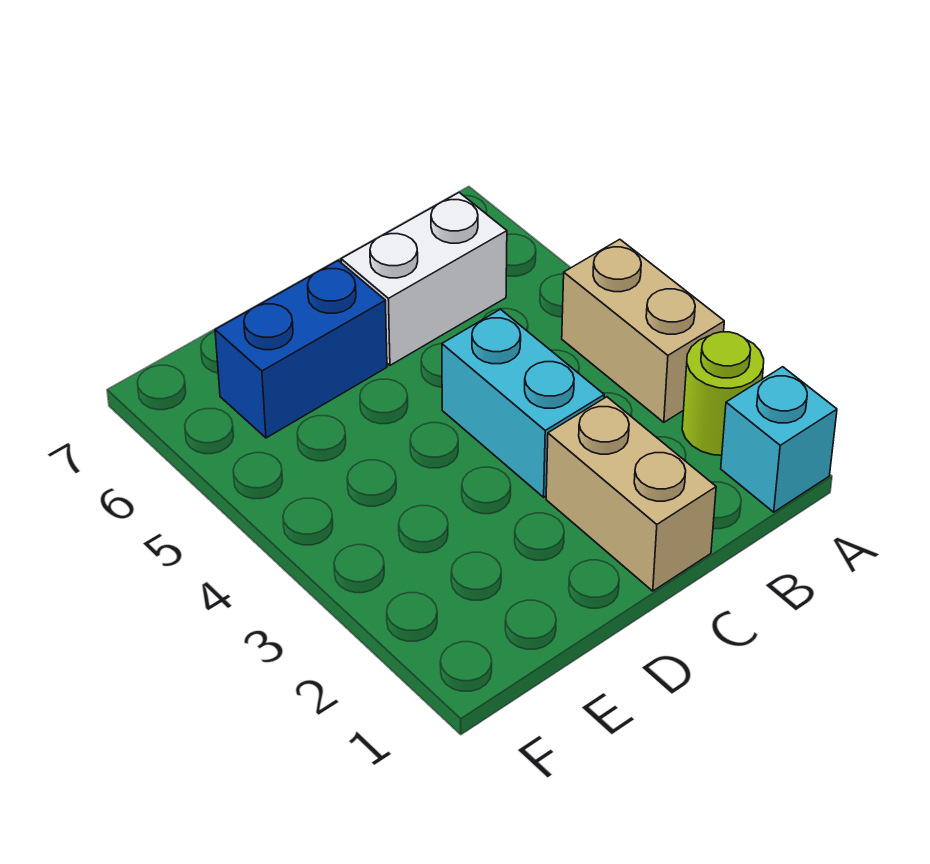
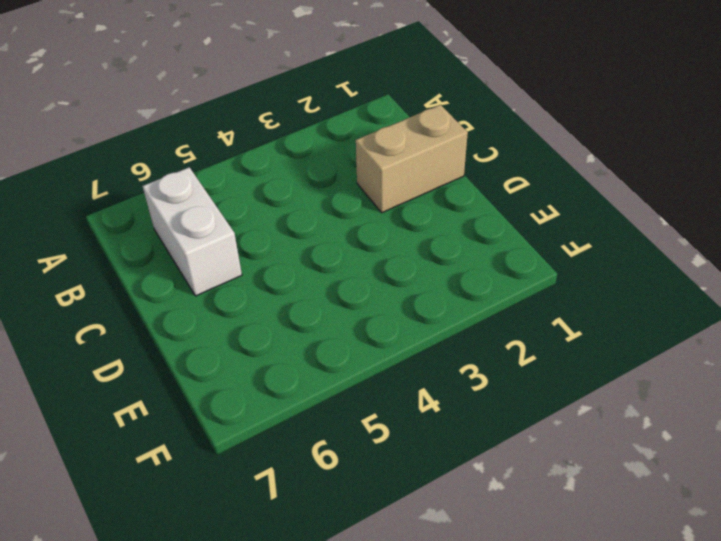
none -> cyan brick A1 level 1
none -> lime round brick A2 level 1

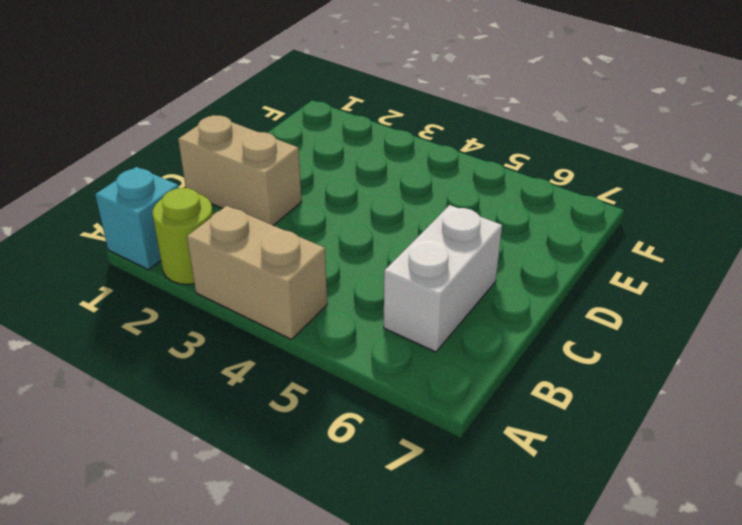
none -> cyan brick C3:C4 level 1
none -> blue brick D6:E6 level 1

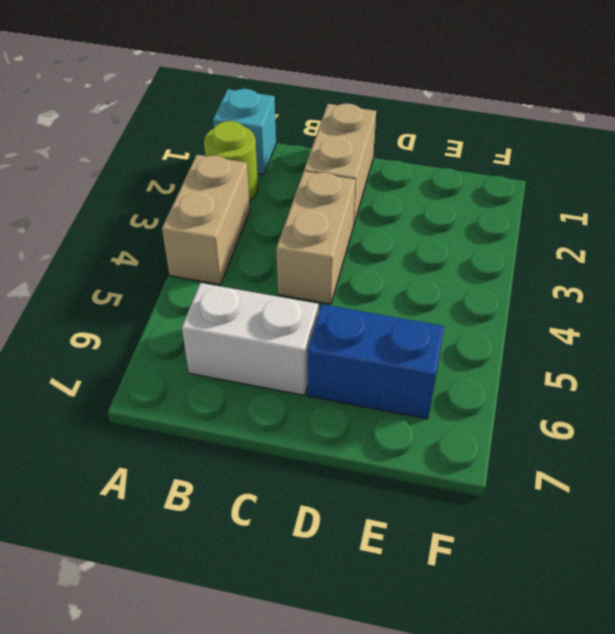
tan brick C3:C4 level 1 -> cyan brick C3:C4 level 1

